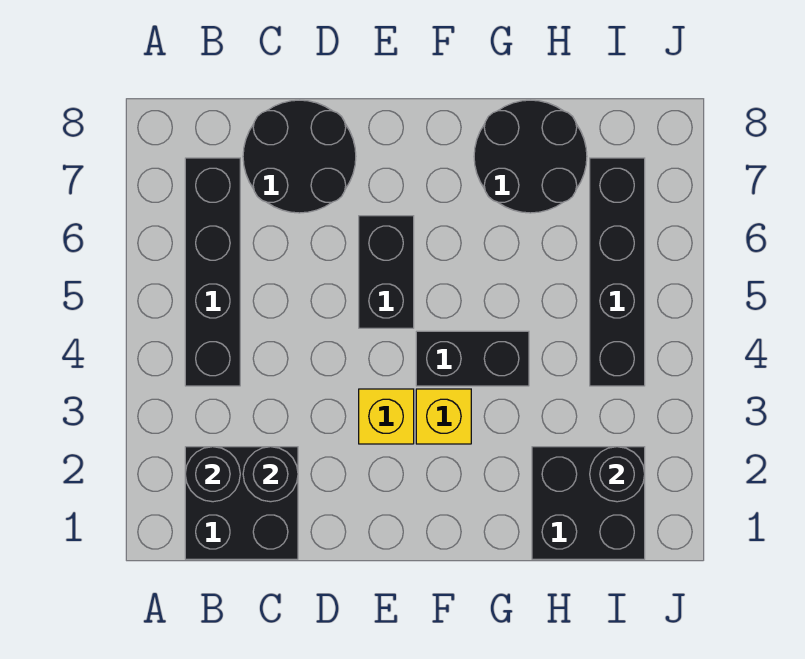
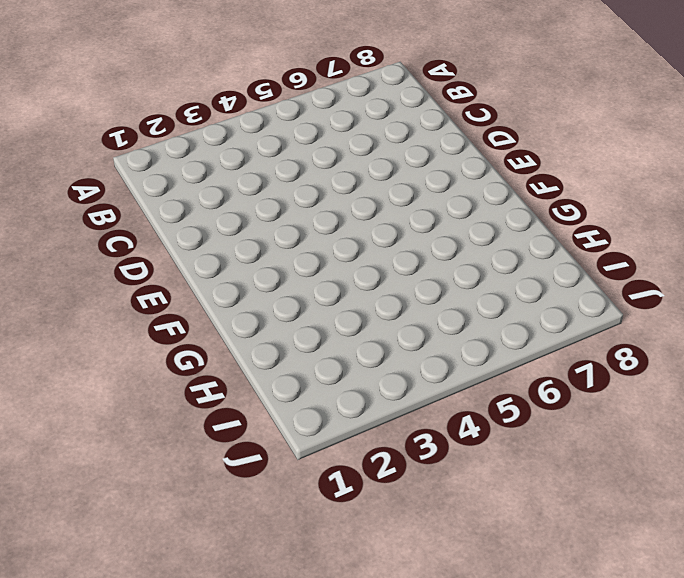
none -> black brick B1:C2 level 1
none -> black brick B4:B7 level 1
none -> black round brick C7:D8 level 1

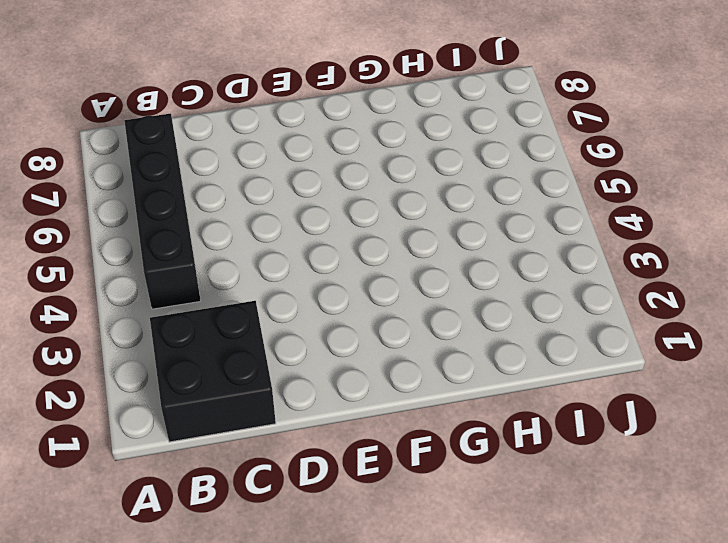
none -> black round brick C7:D8 level 1
none -> yellow brick E3 level 1
none -> black brick E5:E6 level 1

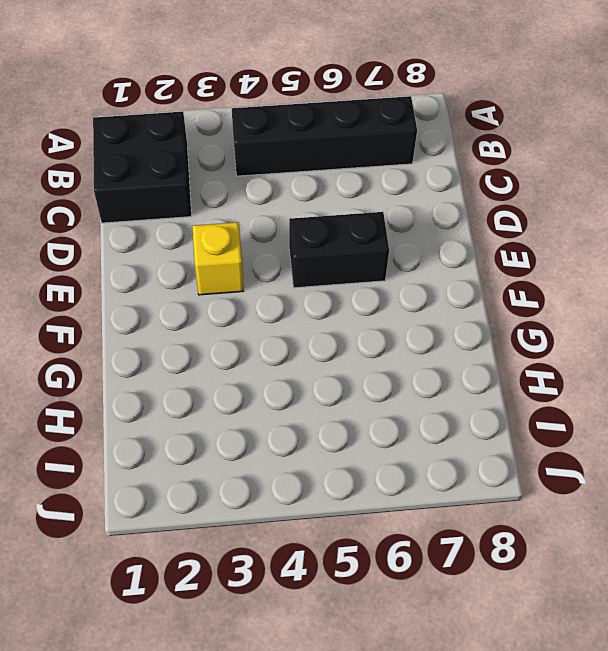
none -> black round brick C7:D8 level 1
none -> yellow brick F3 level 1
none -> black brick F4:G4 level 1

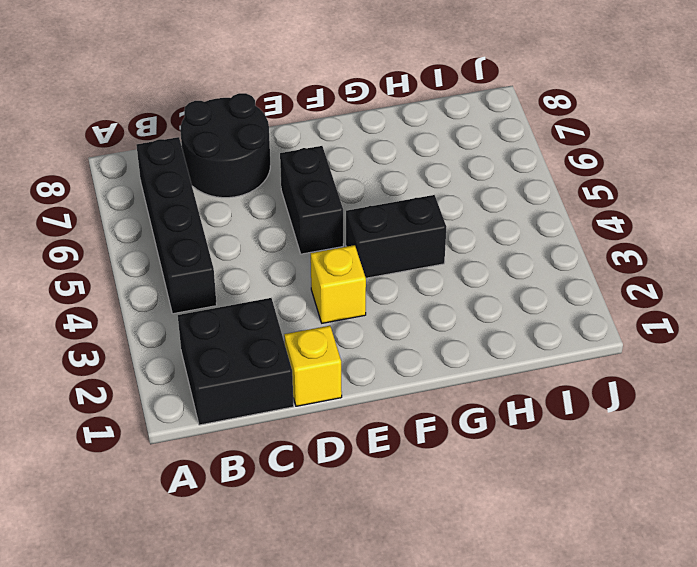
yellow brick D1 level 1 -> yellow brick F3 level 1
none -> black round brick G7:H8 level 1
none -> black brick H1:I2 level 1
none -> black brick I4:I7 level 1

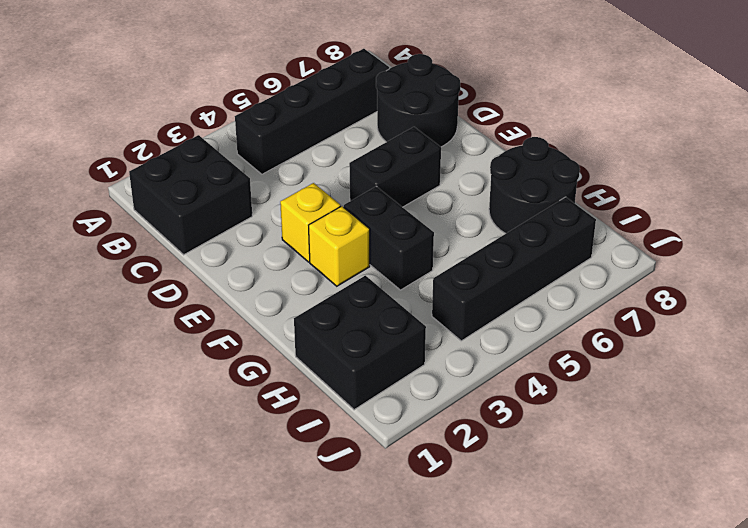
none -> black round brick B2 level 2
none -> black round brick C2 level 2
none -> black round brick I2 level 2

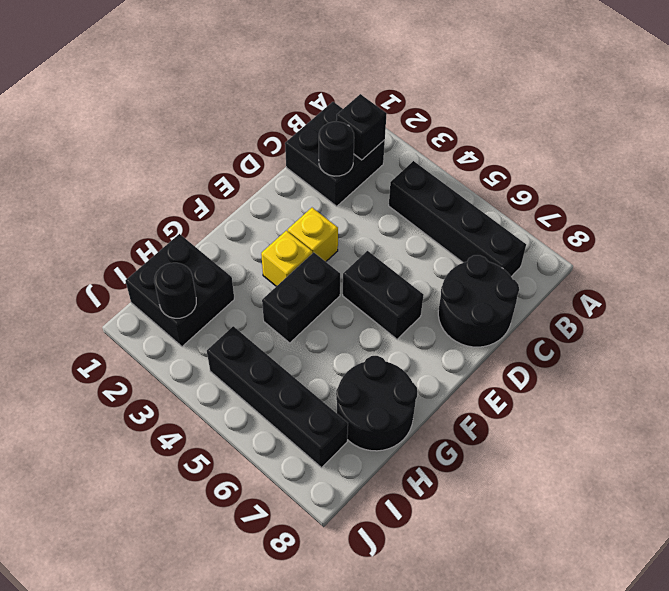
black brick B2 level 2 -> black round brick B2 level 2

